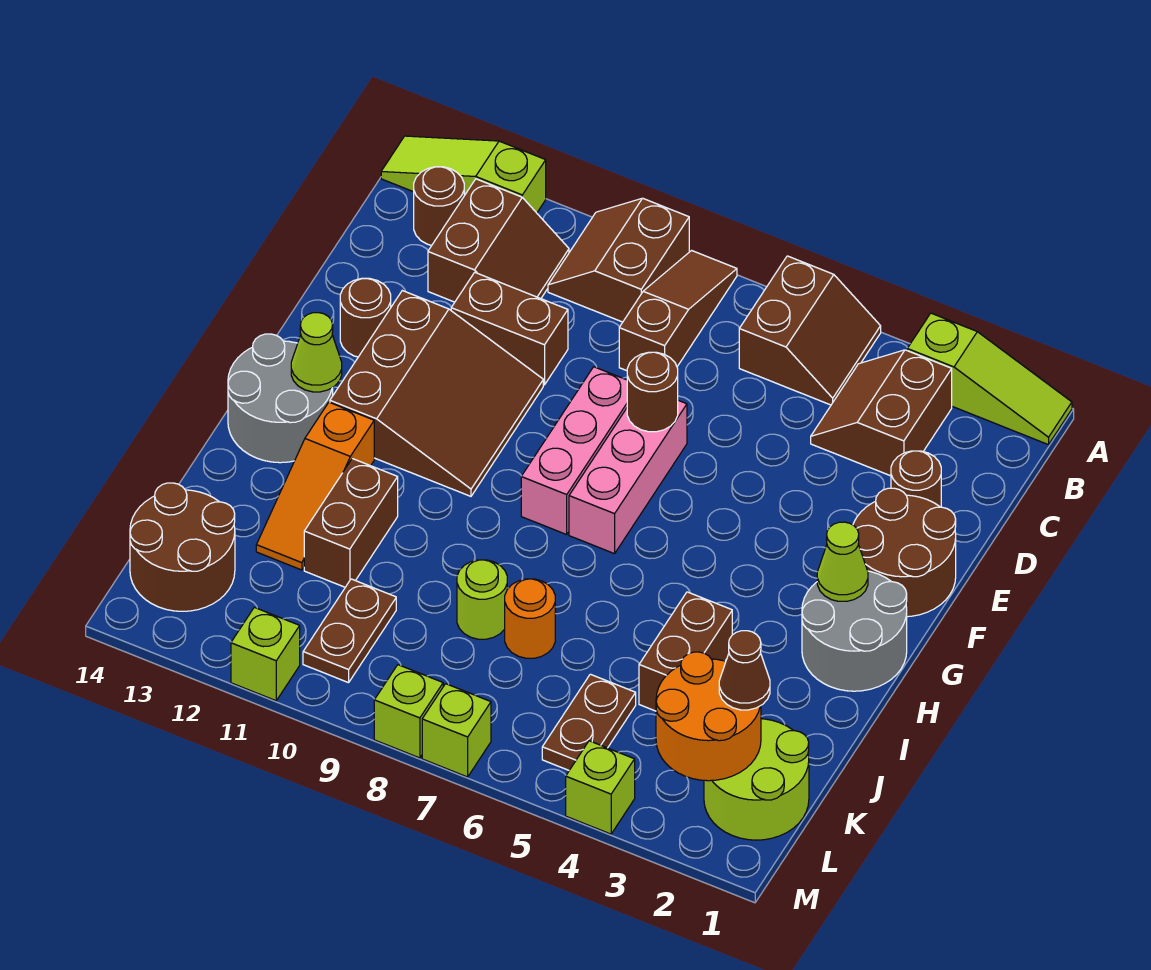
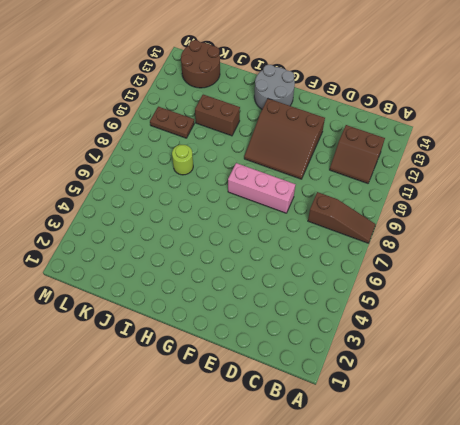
none -> lime slope A1:A3 level 1 top 3
none -> brown slope A5:B6 level 1 top 6
none -> brown slope A9:B10 level 1 top 9
none -> lime slope A12:A14 level 1 top 12

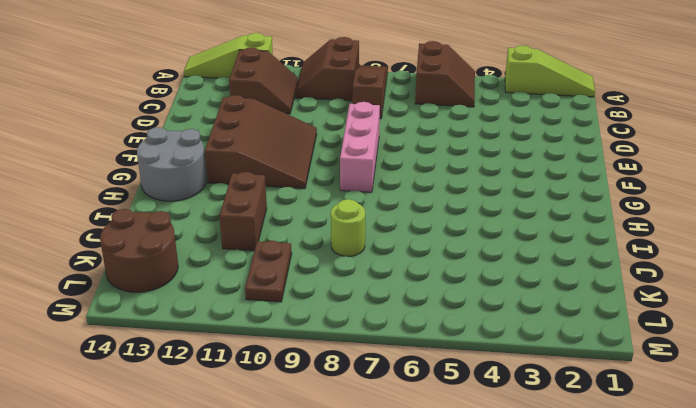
none -> brown slope B3:C4 level 1 top 3
none -> brown round brick B13 level 1
none -> brown round brick D2 level 1
none -> brown brick D10:D11 level 1

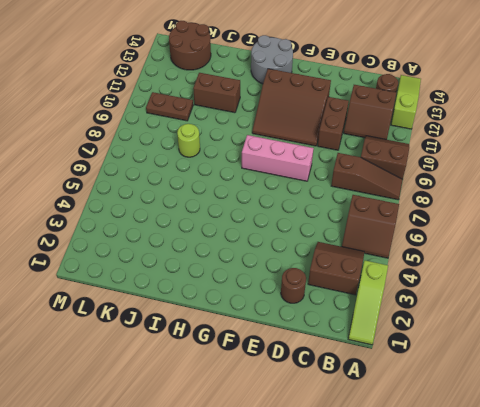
none -> brown round brick E1:F2 level 1
none -> pink brick E7:G7 level 1
none -> brown round brick E13 level 1
none -> grey round brick G1:H2 level 1

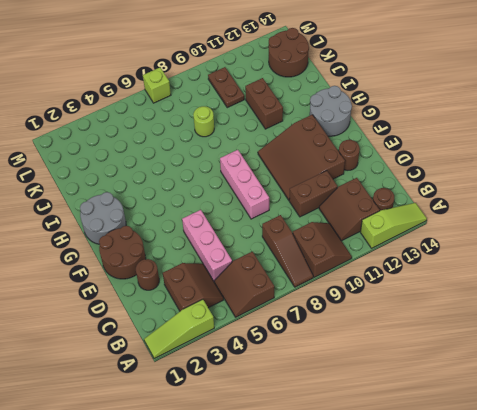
pink brick C5:E5 level 1 -> pink brick E7:G7 level 1
none -> orange slope H12:J12 level 1 top H
none -> brown brick I4:J4 level 1
none -> orange round brick J7 level 1
none -> lime round brick K1:L2 level 1

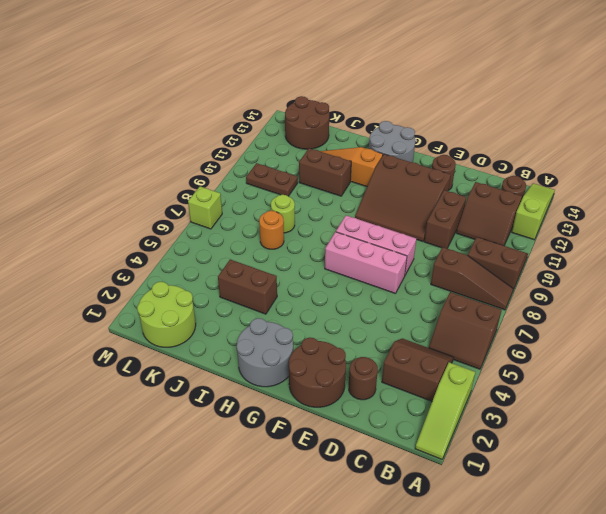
none -> brown plate K5:L5 level 1
none -> lime brick M4 level 1
none -> lime brick M8 level 1
none -> lime brick M11 level 1

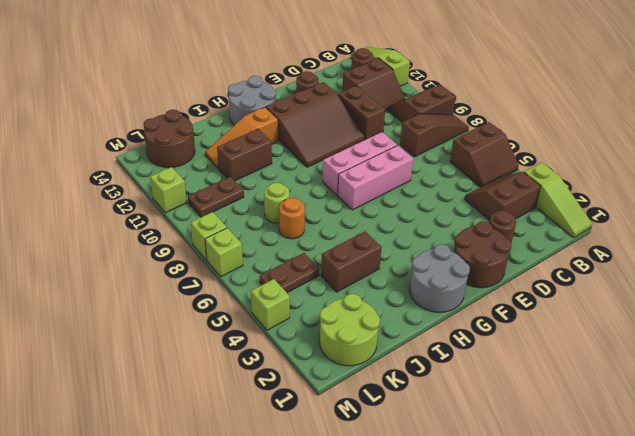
none -> brown round brick E7 level 2
none -> lime cone G2 level 2
none -> lime cone G13 level 2
none -> orange round brick K2:L3 level 2

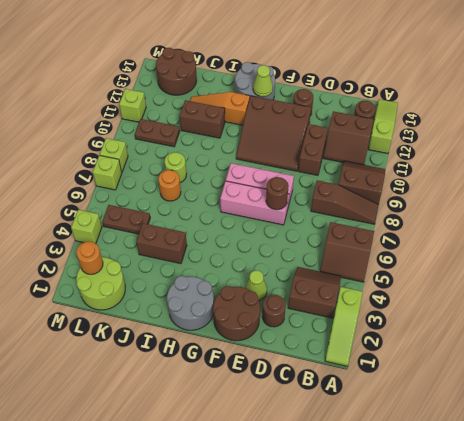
lime cone E3 level 1 -> lime cone G2 level 2
orange round brick L2 level 2 -> orange round brick K2:L3 level 2
none -> brown cone K2 level 3

